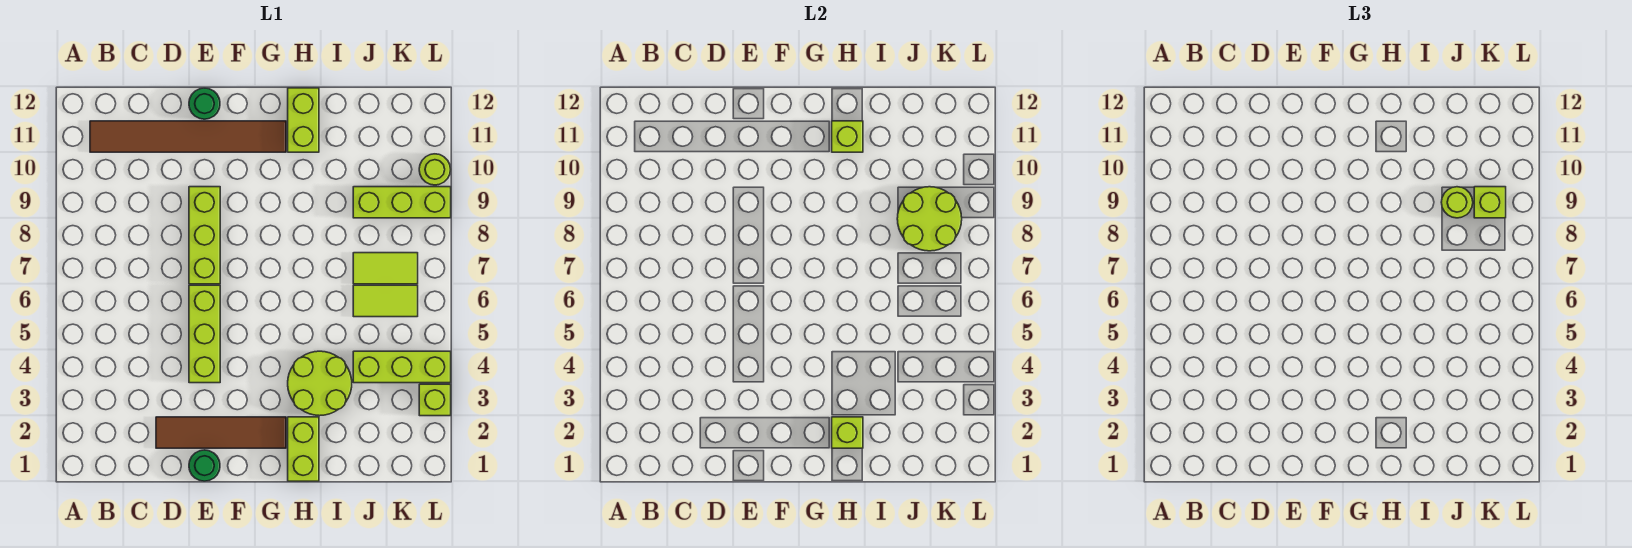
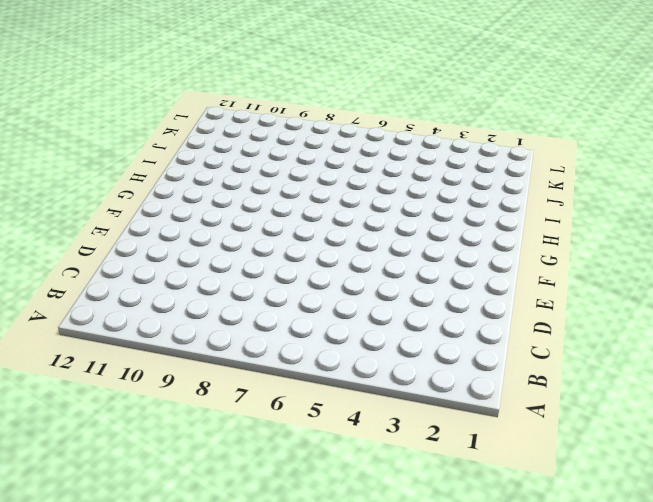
none -> brown tile B11:G11 level 1
none -> brown tile D2:G2 level 1
none -> green round brick E1 level 1

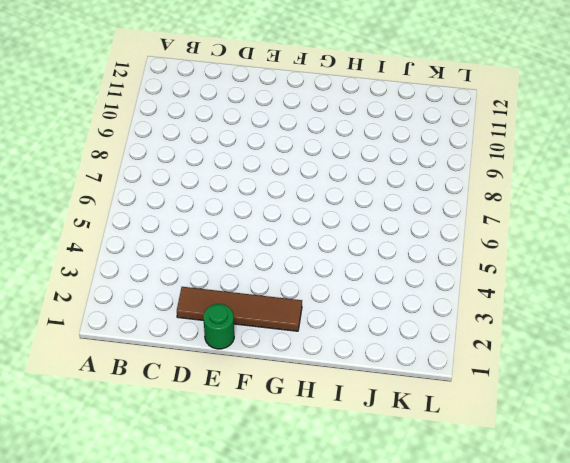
none -> brown tile B11:G11 level 1
none -> lime brick E4:E6 level 1
none -> lime brick E7:E9 level 1

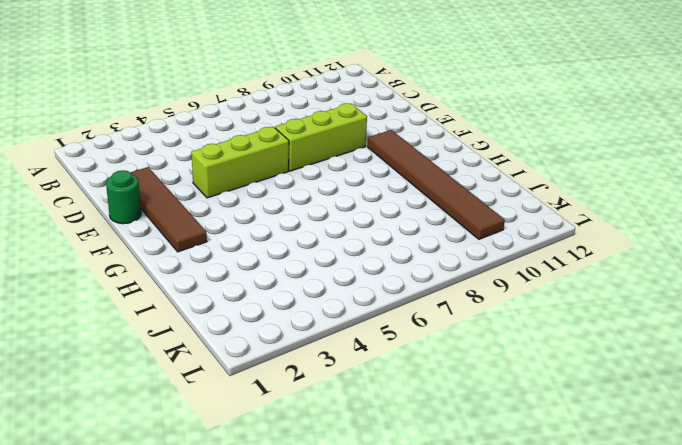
brown tile F10:K10 level 1 -> brown tile B11:G11 level 1
none -> green round brick E12 level 1
none -> lime brick H1:H2 level 1
none -> lime round brick H3:I4 level 1

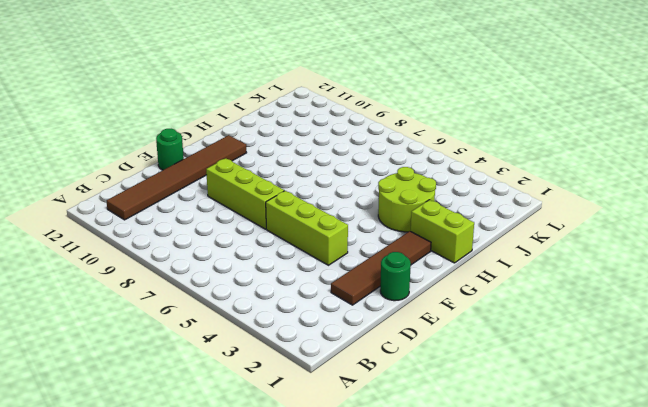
none -> lime brick H11:H12 level 1
none -> lime brick J4:L4 level 1
none -> lime tile J6:K6 level 1

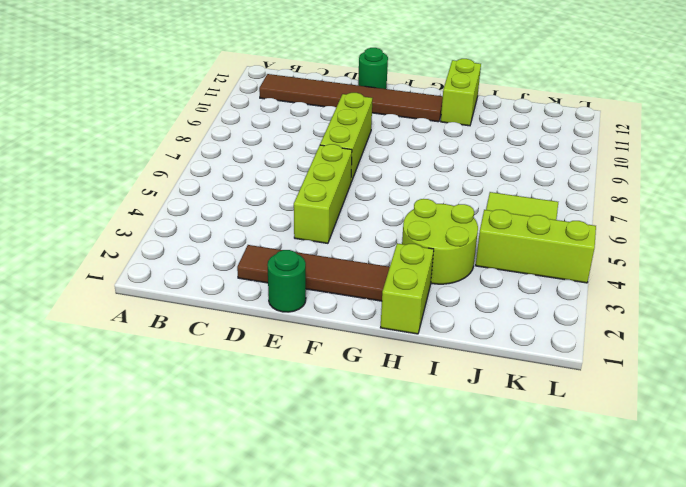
none -> lime tile J7:K7 level 1
none -> lime brick J9:L9 level 1
none -> lime brick L3 level 1

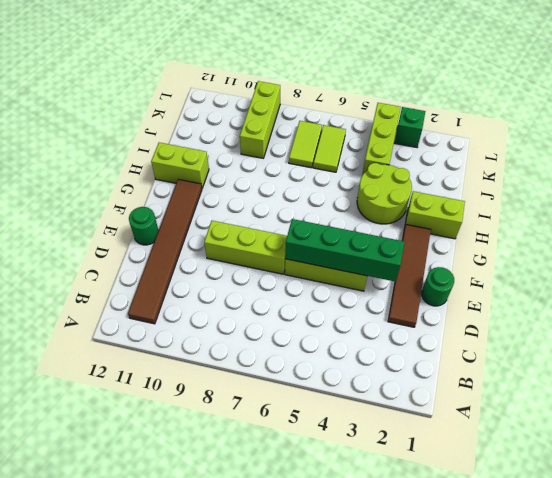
green brick E3:E6 level 2 -> none
green brick L3 level 1 -> lime brick L3 level 1
none -> lime round brick L10 level 1
none -> lime brick H2 level 2
none -> lime brick H11 level 2

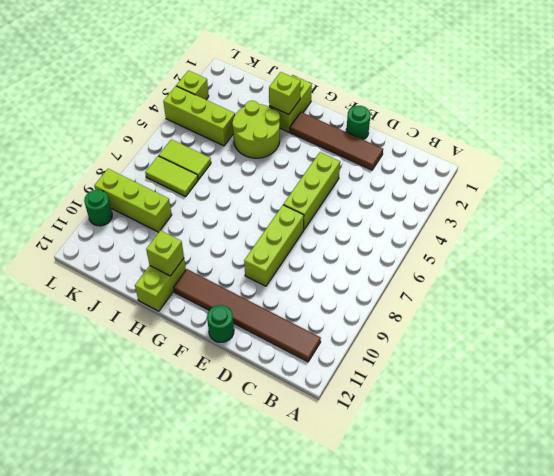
green round brick L10 level 1 -> lime round brick L10 level 1
none -> lime round brick J8:K9 level 2
none -> lime round brick J9 level 3
none -> lime brick K9 level 3

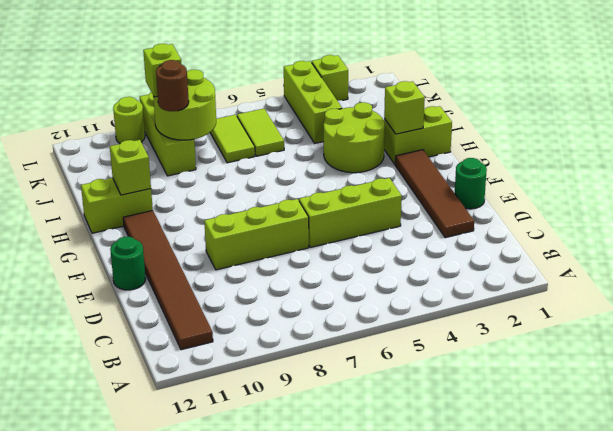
brown round brick J9 level 3 -> lime round brick J9 level 3

